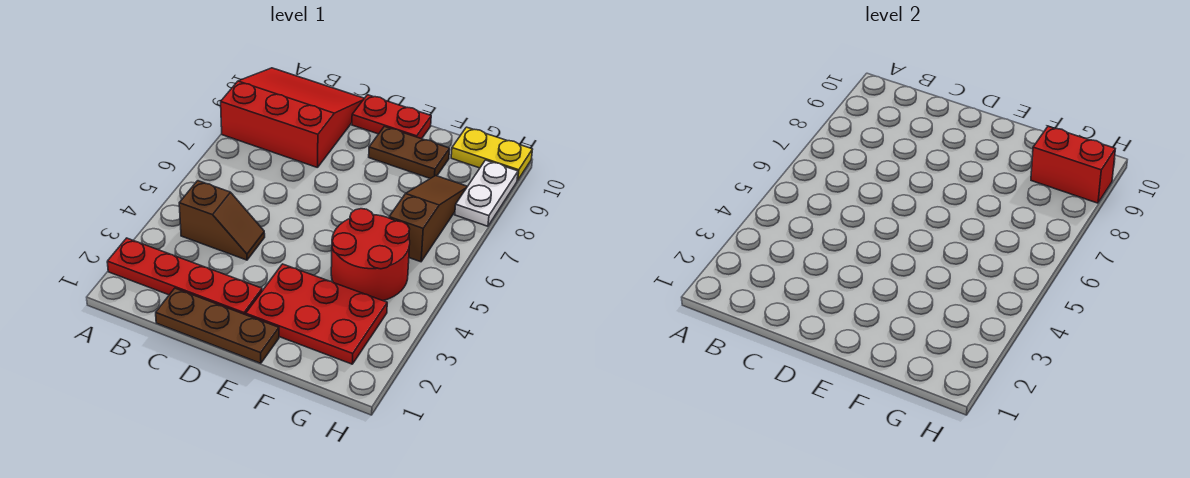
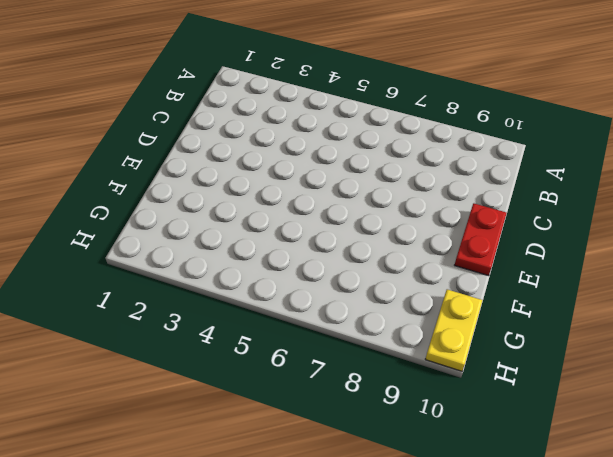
none -> red plate A2:D2 level 1
none -> red slope A8:C10 level 1 top 8
none -> brown slope B4:C4 level 1 top B

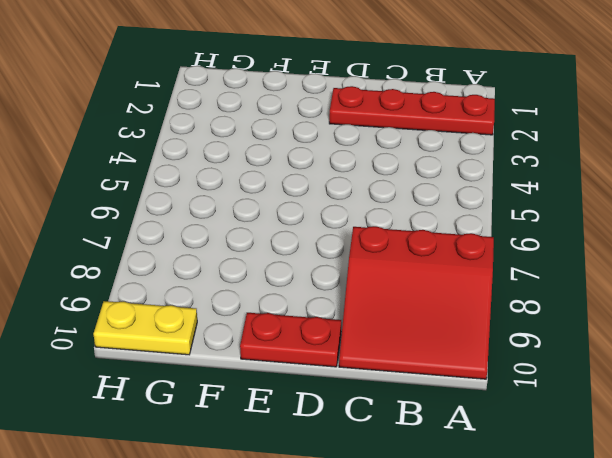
none -> brown slope B4:C4 level 1 top B
none -> brown plate C1:E1 level 1
none -> red plate E2:G3 level 1

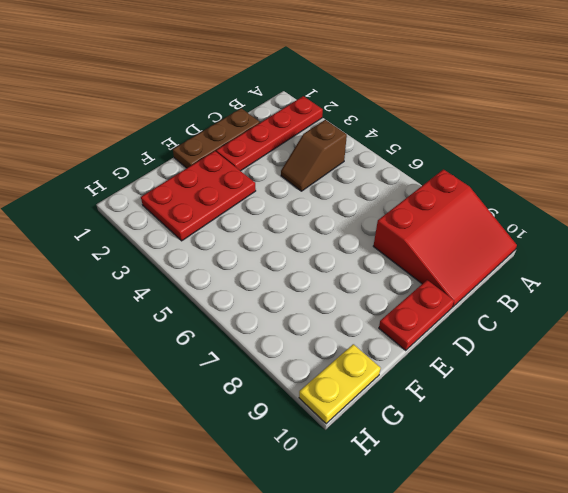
none -> brown plate E9:F9 level 1
none -> red round brick F4:G5 level 1
none -> brown slope G6:G8 level 1 top 6

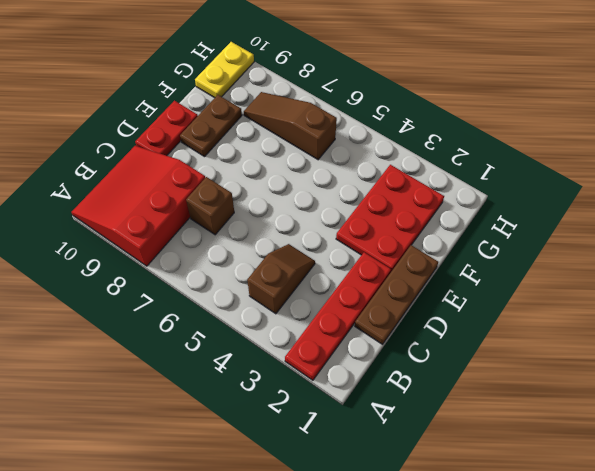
brown brick C7 level 1 -> none
none -> red round brick F4:G5 level 1
none -> white plate H8:H9 level 1
none -> red brick G9:H9 level 2

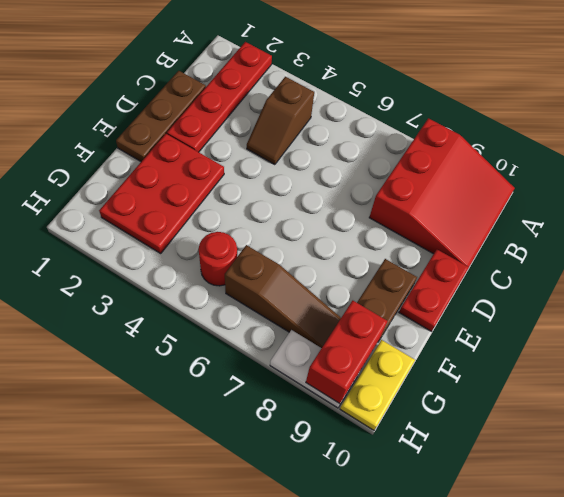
red round brick G5 level 1 -> red round brick F4:G5 level 1

